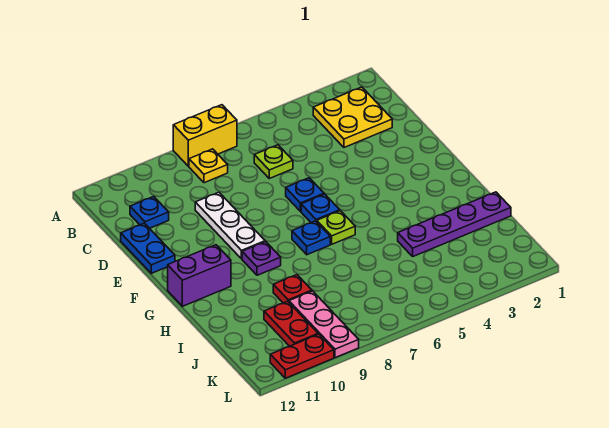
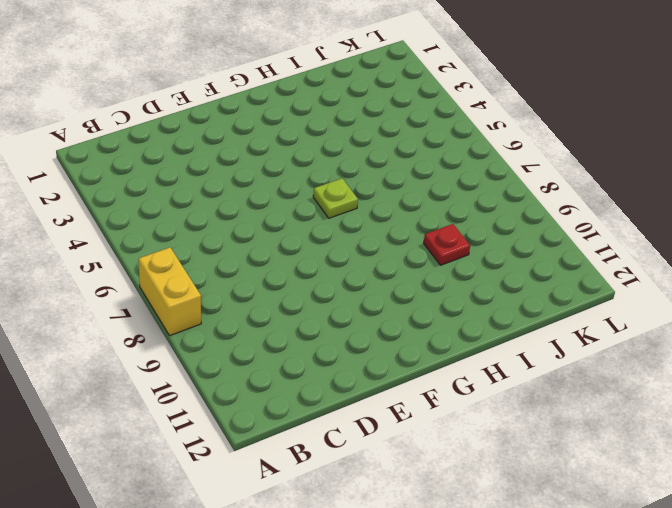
none -> yellow plate B2:C3 level 1
none -> yellow plate B8 level 1
none -> lime plate C6 level 1

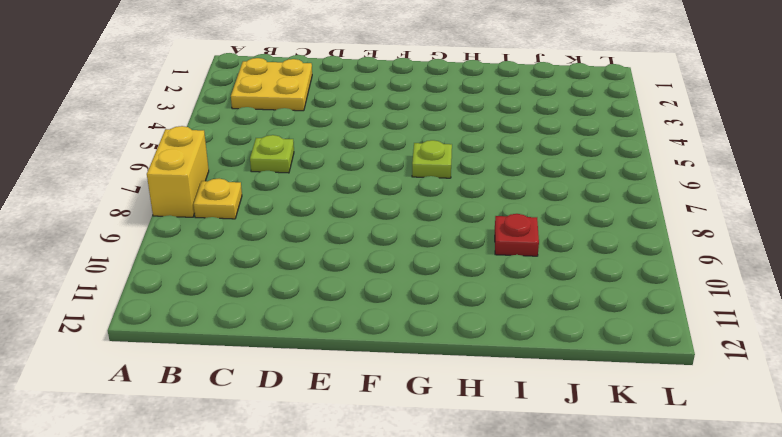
none -> blue plate C11 level 1
none -> white plate D9:F9 level 1
none -> blue plate D12:E12 level 1

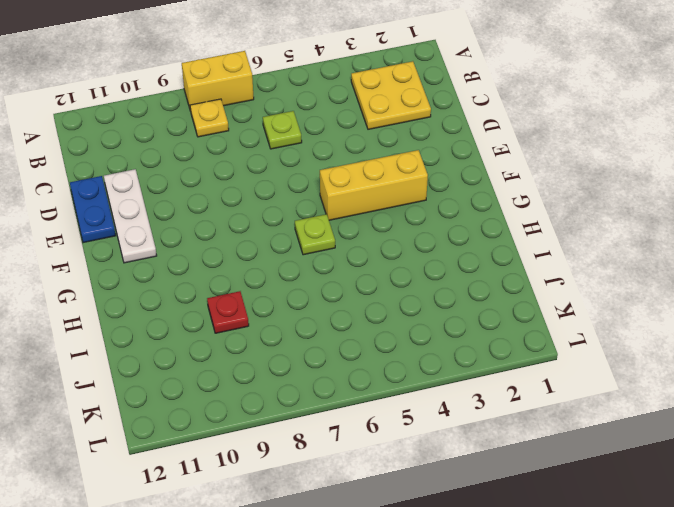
white plate D11:F11 level 1 -> white plate D9:F9 level 1
yellow brick F3:F5 level 1 -> none
none -> blue plate C11 level 1
none -> blue plate E6 level 1
none -> blue plate F6 level 1

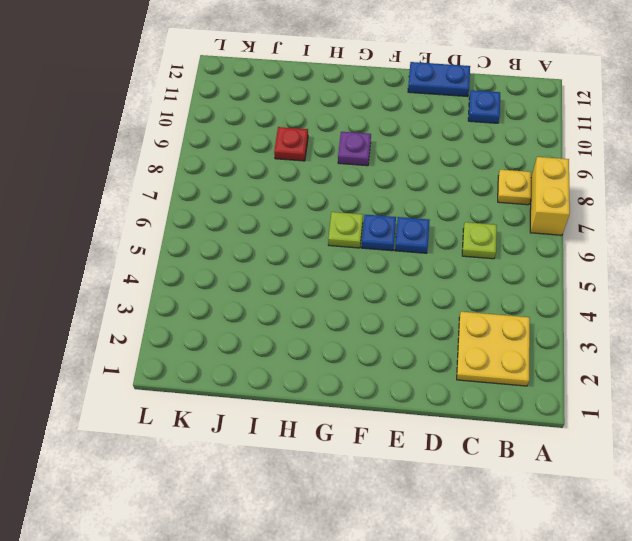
none -> white plate D9:F9 level 1
none -> blue plate G7 level 1
none -> purple brick G11:G12 level 1

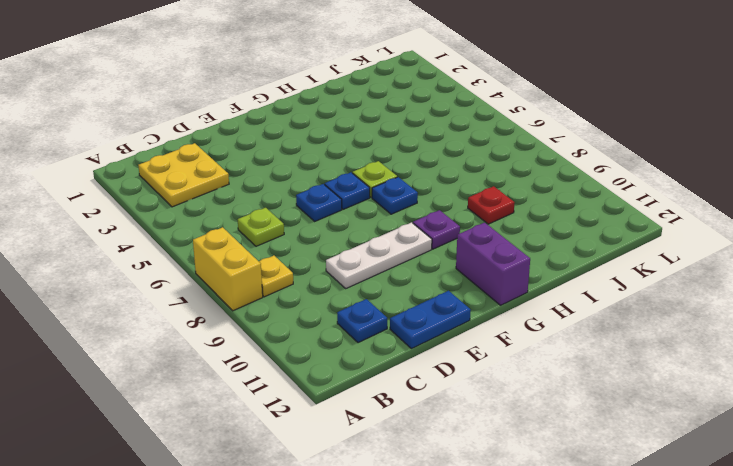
none -> purple plate I1:I4 level 1
none -> pink plate J9:L9 level 1
none -> red plate J10:K10 level 1

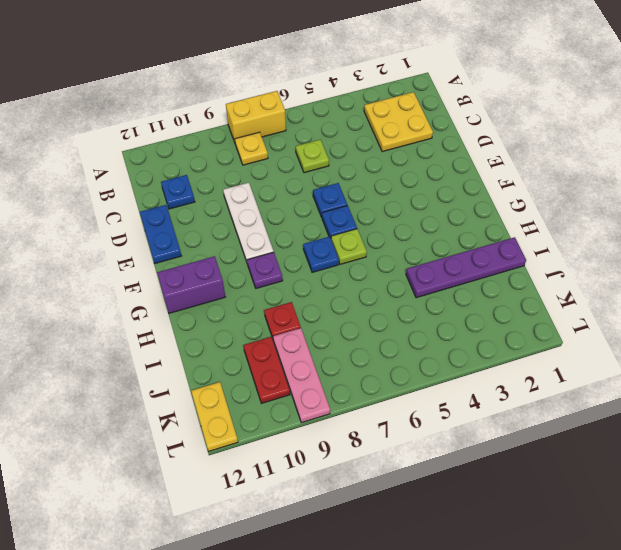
yellow plate K12:L12 level 1 -> none
none -> red plate L10:L11 level 1

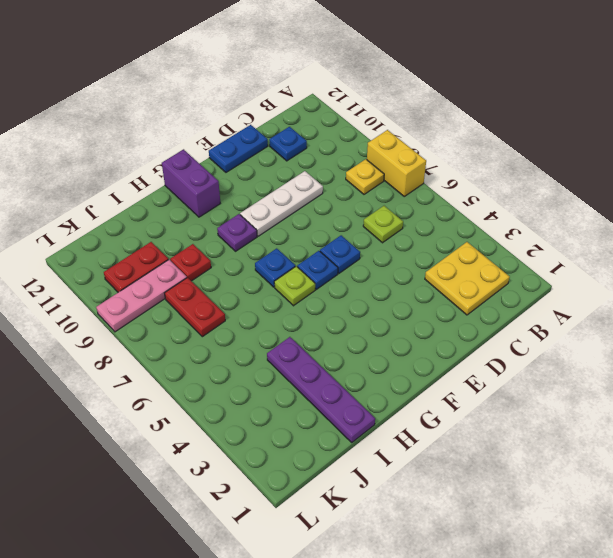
red plate J7:J8 level 1 -> red plate L10:L11 level 1

